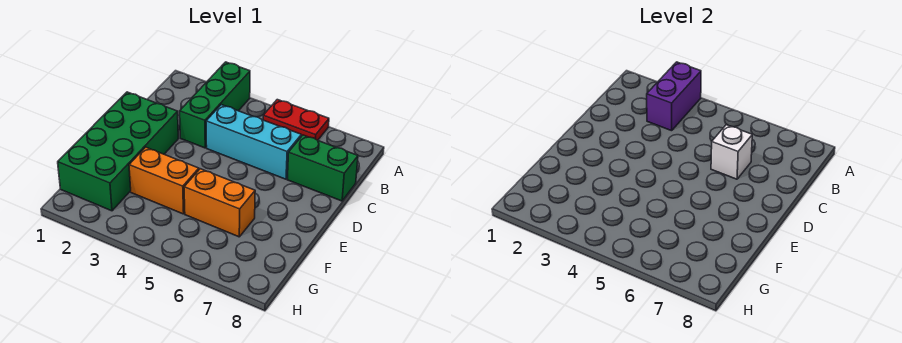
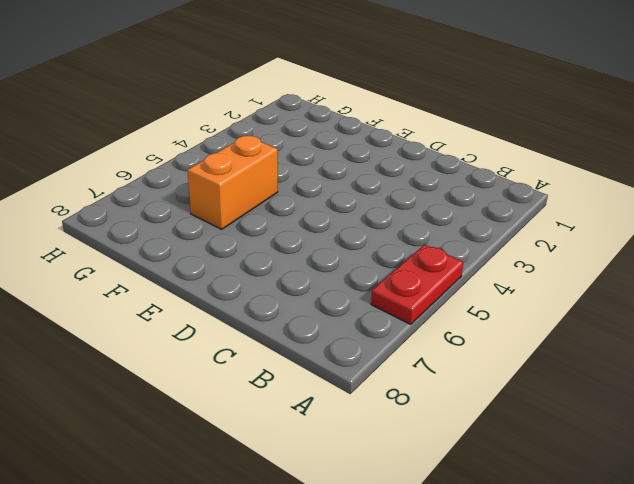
none -> green brick A3:C3 level 1
none -> cyan brick C4:C6 level 1

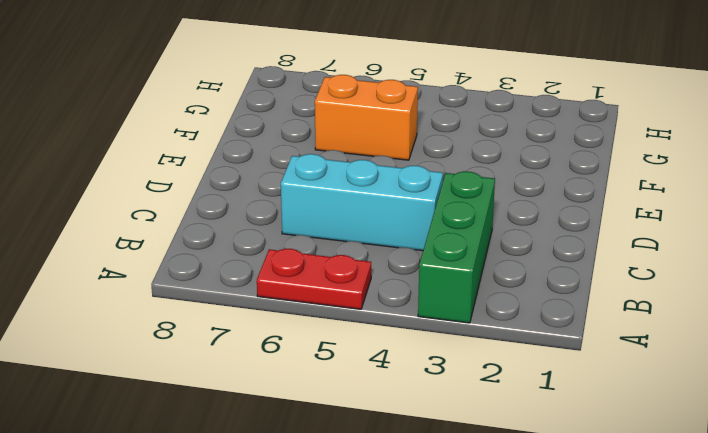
none -> green brick C7:C8 level 1
none -> green brick D1:G2 level 1

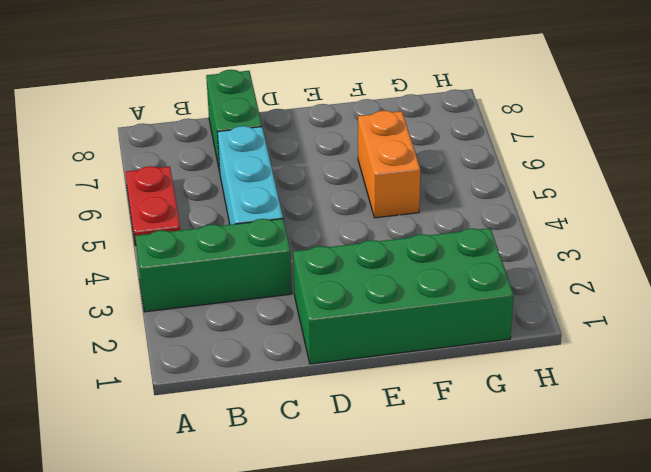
none -> orange brick F3:F4 level 1
none -> purple brick A3:B3 level 2

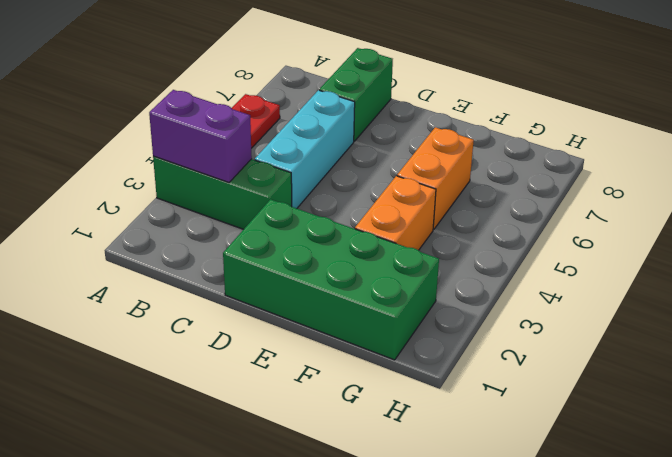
none -> white brick C6 level 2

